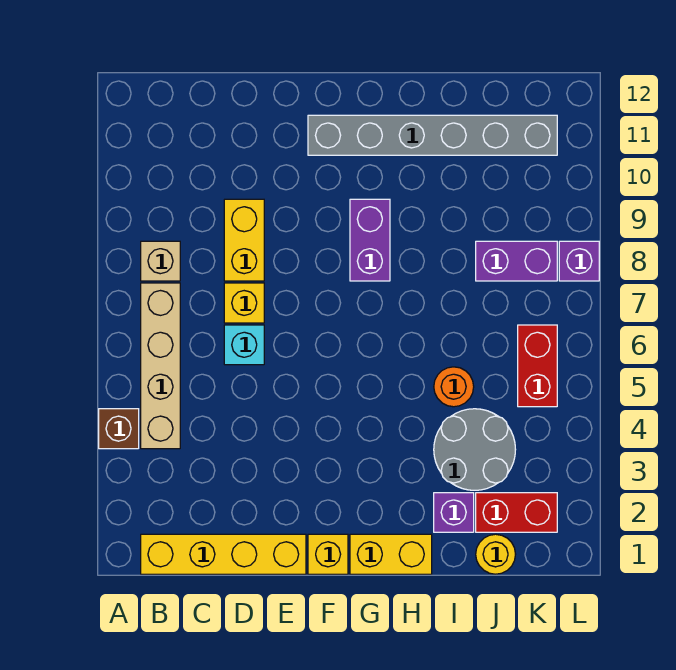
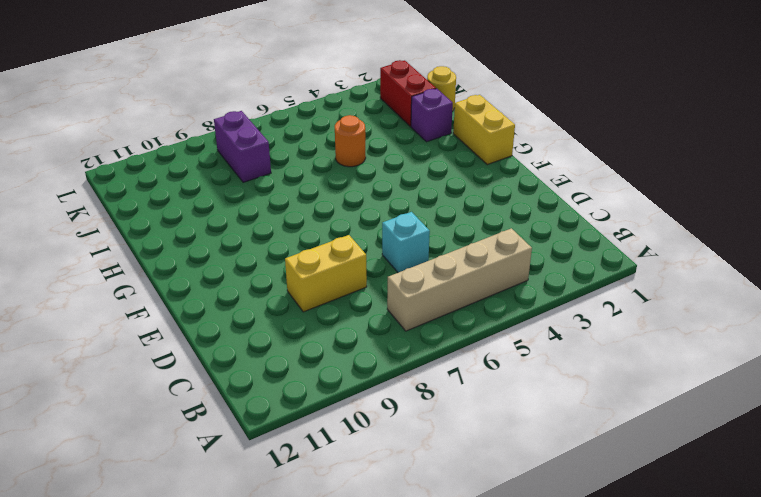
none -> brown brick A4 level 1
none -> yellow brick B1:E1 level 1
none -> tan brick B8 level 1

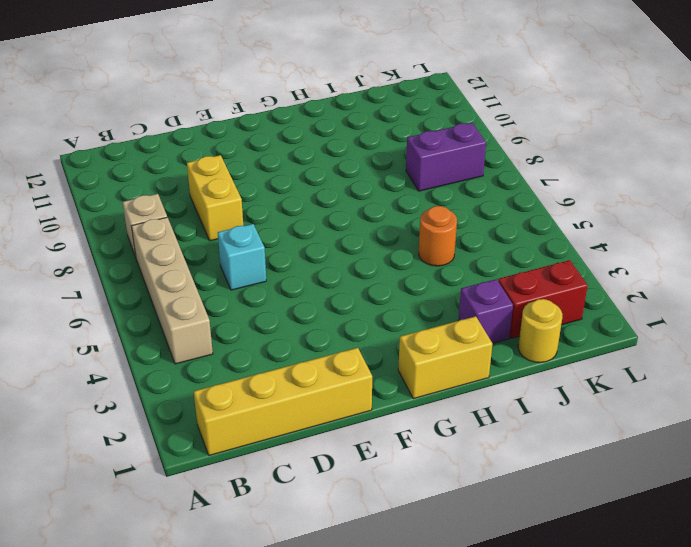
none -> brown brick A4 level 1
none -> yellow brick D7 level 1
none -> yellow brick F1 level 1

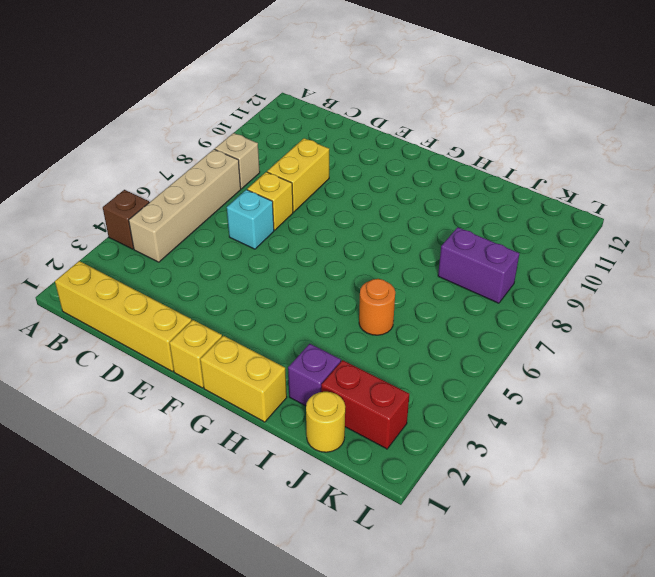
none -> grey brick F11:K11 level 1
none -> purple brick G8:G9 level 1
none -> grey round brick I3:J4 level 1

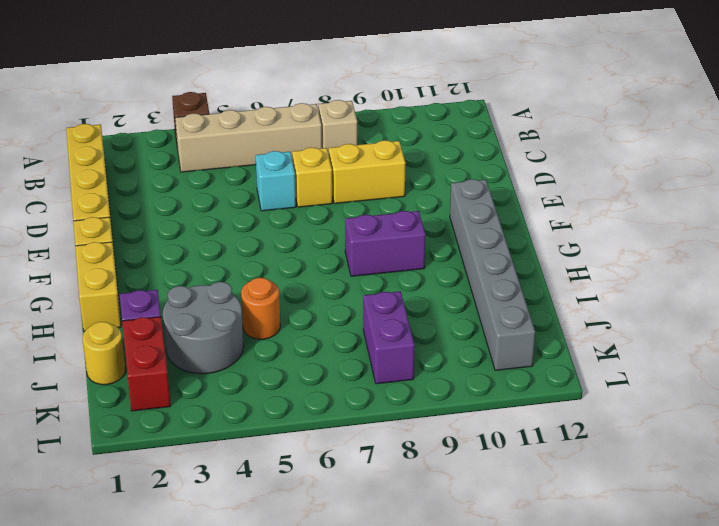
none -> red brick K5:K6 level 1
none -> purple brick L8 level 1

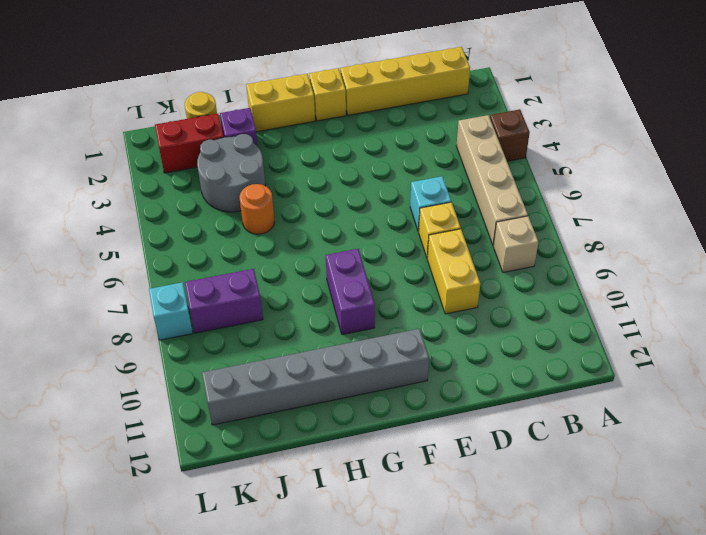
cyan brick L8 level 1 -> purple brick L8 level 1
none -> red brick K5:K6 level 1

